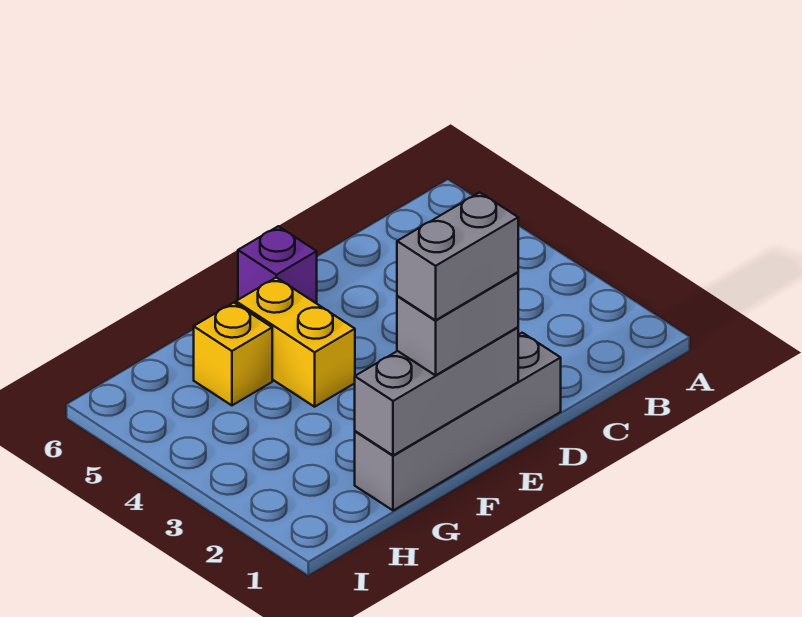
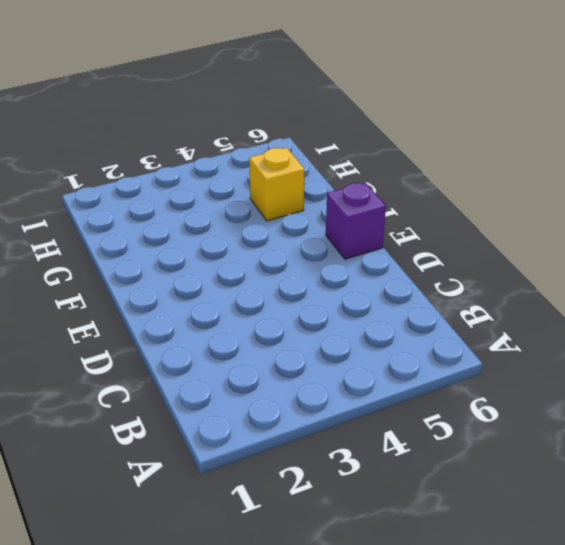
none -> grey brick D1:G1 level 1
none -> yellow brick F4:F5 level 1

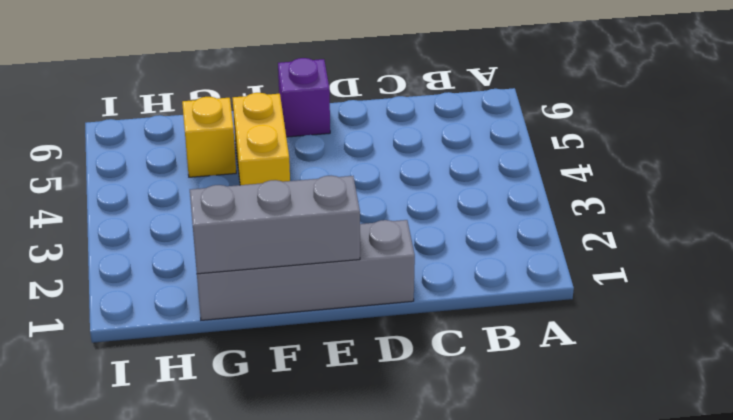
none -> grey brick E1:F1 level 3
none -> grey brick E1:F1 level 4

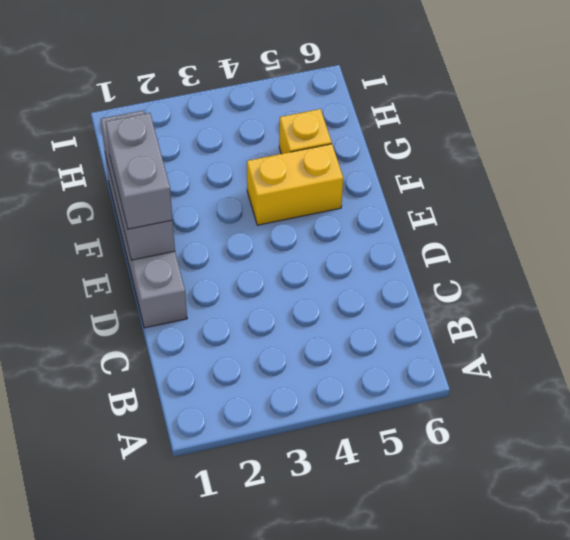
none -> purple brick E6 level 1
none -> grey brick E1:F1 level 4

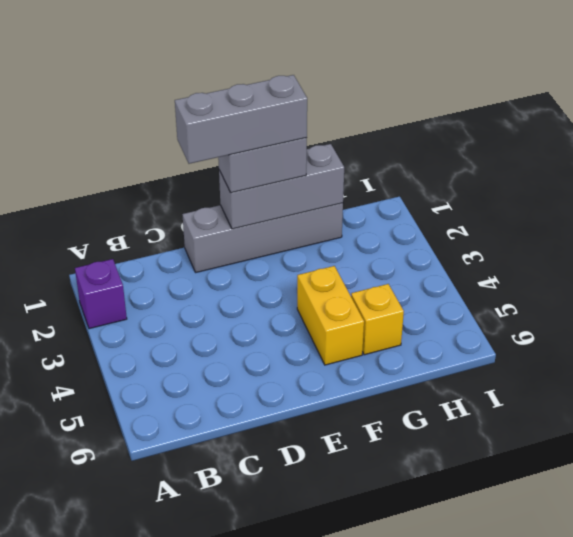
purple brick A2 level 1 -> purple brick E6 level 1
grey brick D1:F1 level 4 -> grey brick E1:F1 level 4

